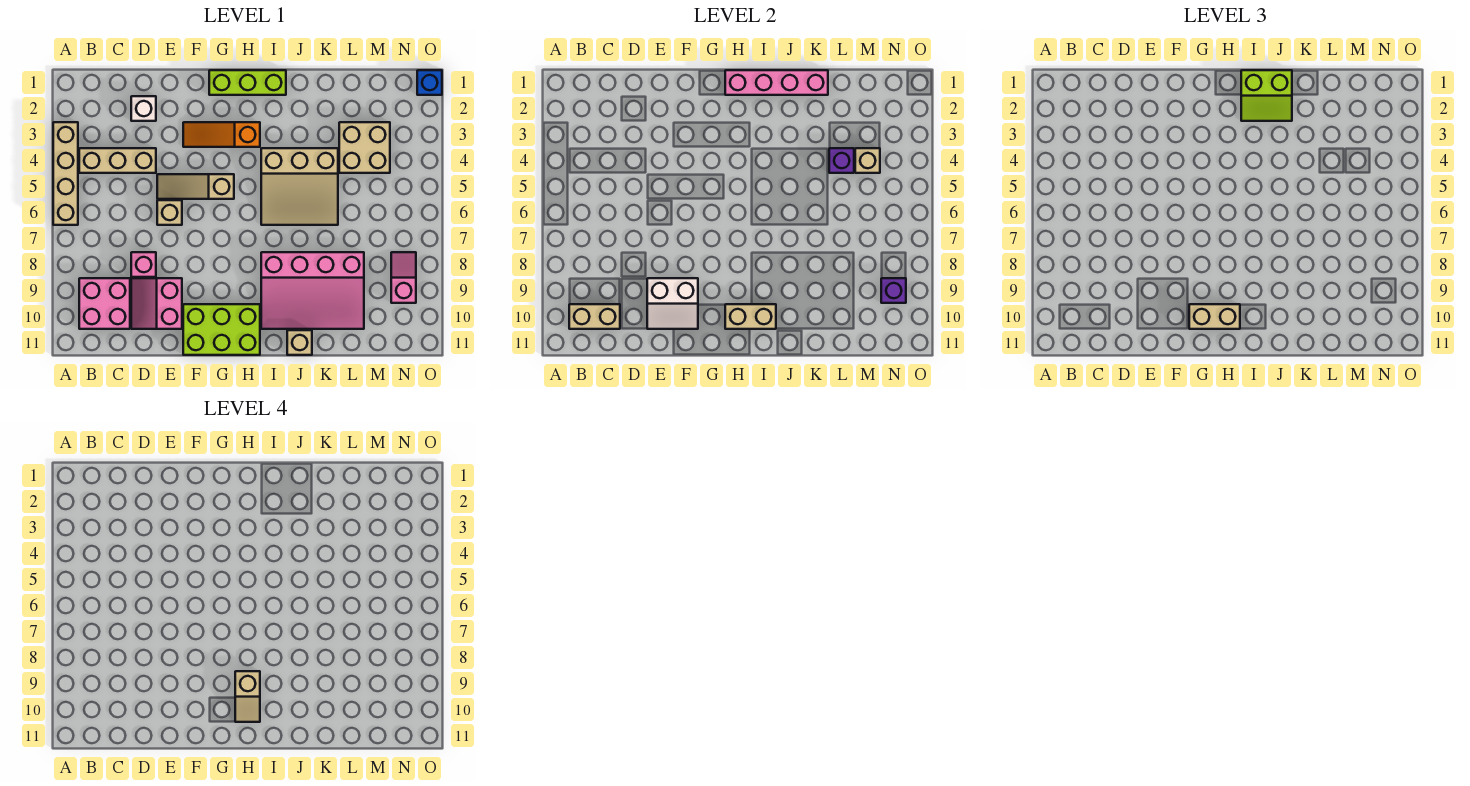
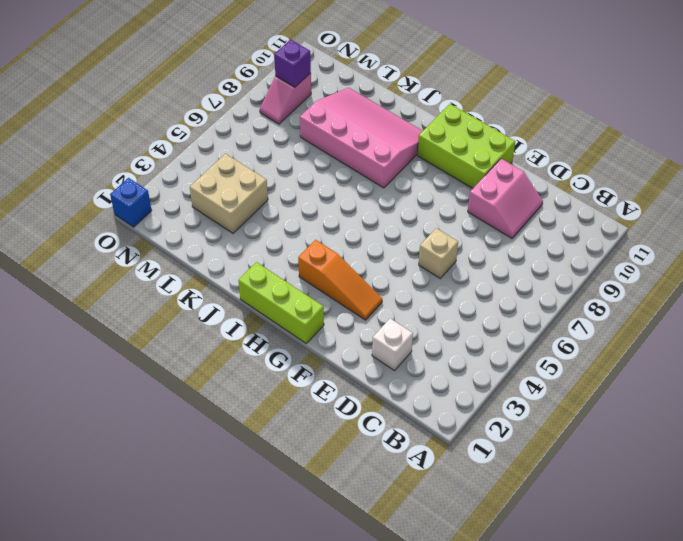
none -> tan brick A3:A6 level 1
none -> tan brick B4:D4 level 1
none -> pink brick B9:C10 level 1

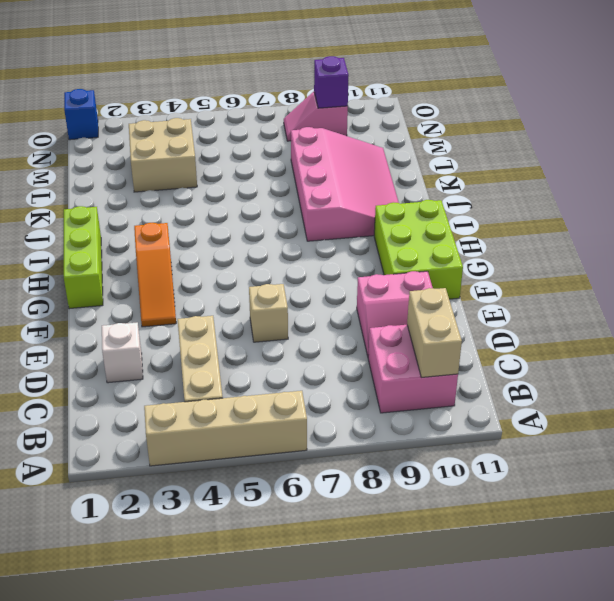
none -> pink brick D8 level 1
none -> tan slope E5:G5 level 1 top G
none -> tan slope I4:K6 level 1 top 4

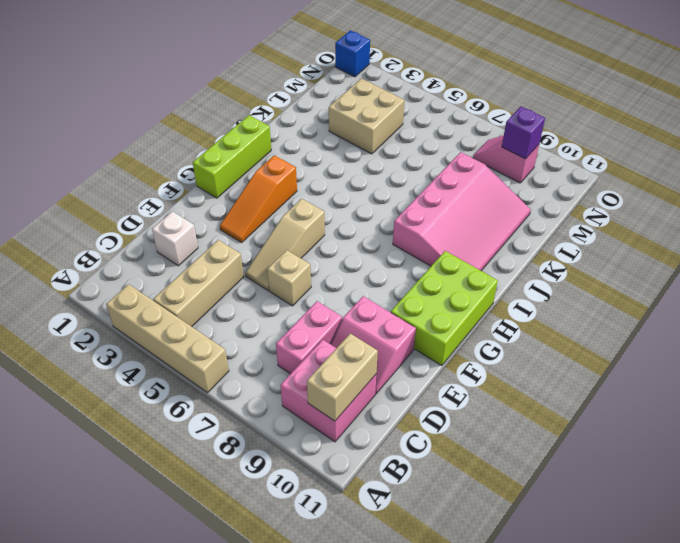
pink brick C8:D8 level 1 -> pink brick D8 level 1
none -> tan slope I4:K6 level 1 top 4
none -> tan brick J11 level 1
none -> white slope E9:F10 level 2 top 9

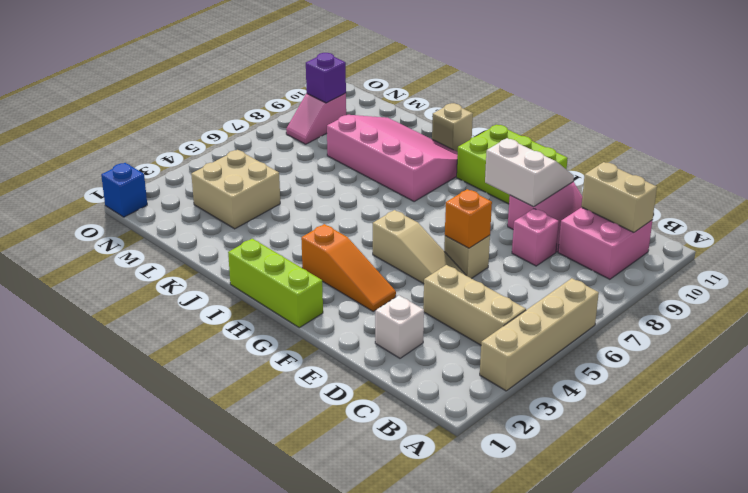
orange brick E6 level 2 -> none
none -> tan slope I4:K6 level 1 top 4
none -> pink brick H1:K1 level 2
none -> tan brick H10:I10 level 2

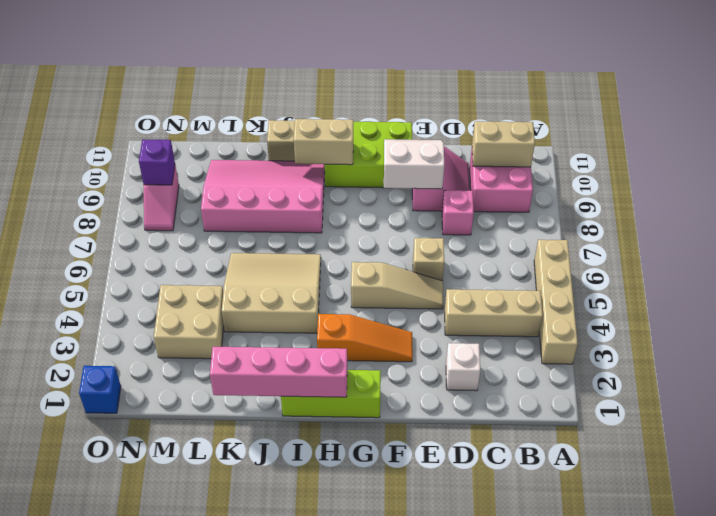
none -> purple brick L4 level 2
none -> tan brick M4 level 2
none -> tan brick G10:H10 level 3

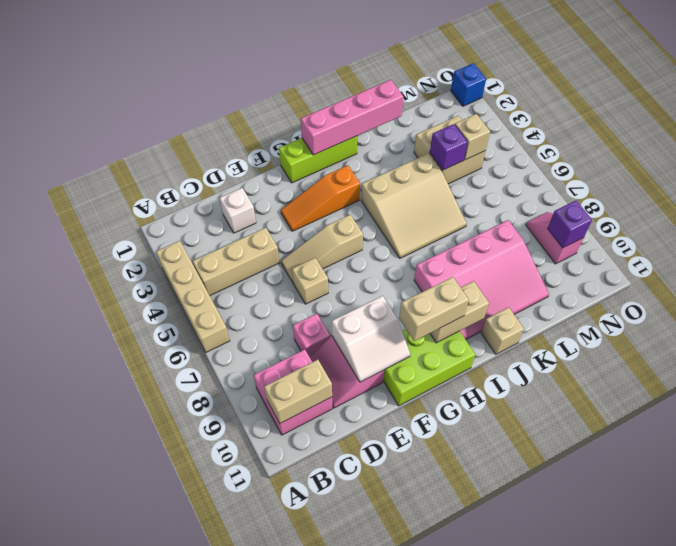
none -> lime slope I1:J2 level 3 top 1
none -> tan slope H9:H10 level 4 top 9

